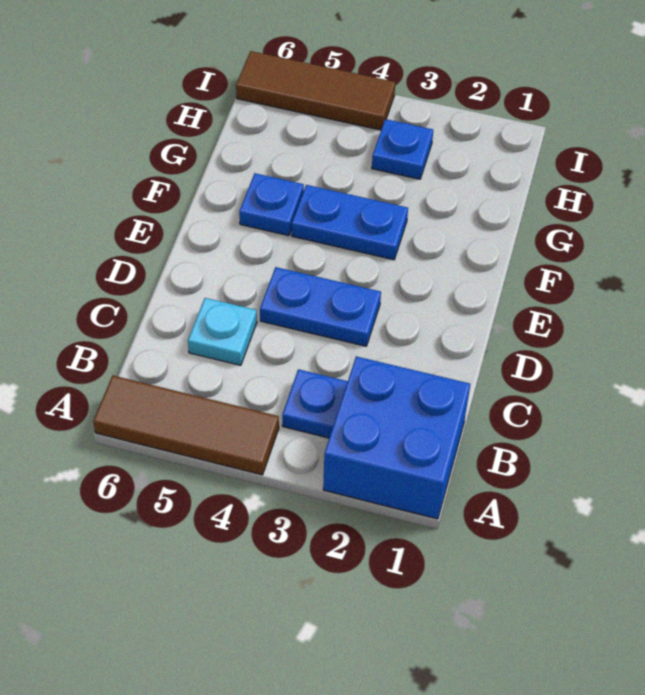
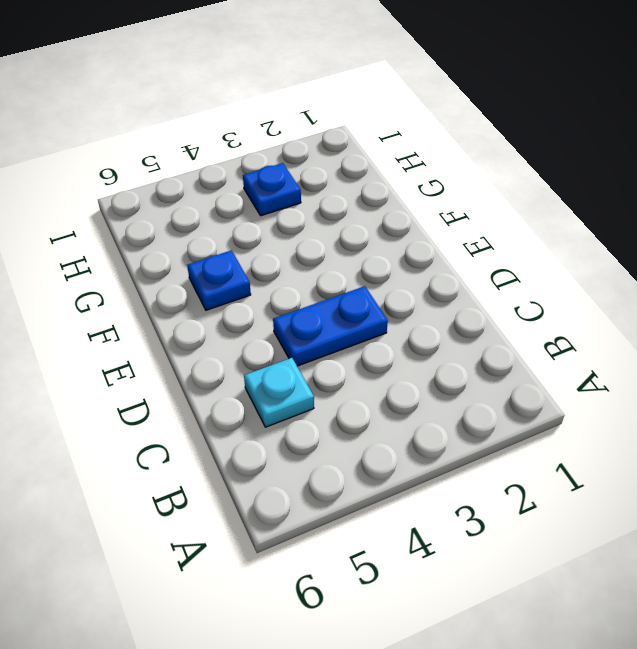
none -> blue brick A1:B2 level 1
none -> brown tile A4:A6 level 1

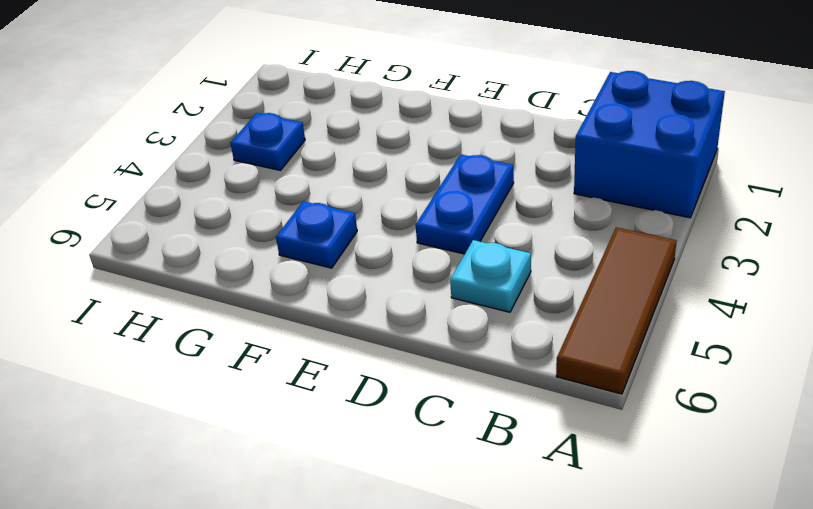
none -> blue plate B3 level 1
none -> blue plate F3:F4 level 1

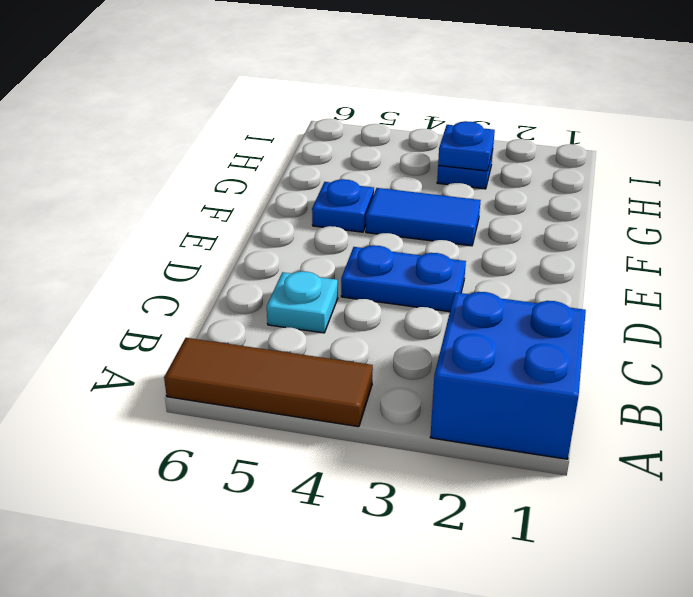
blue tile F3:F4 level 1 -> blue plate F3:F4 level 1
blue plate H3 level 2 -> blue plate B3 level 1
none -> brown tile I4:I6 level 1

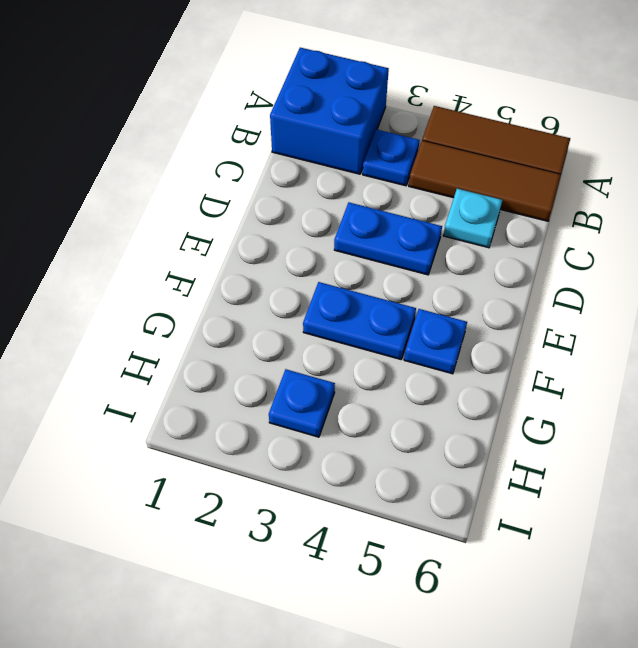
brown tile B4:B6 level 1 -> brown tile I4:I6 level 1

